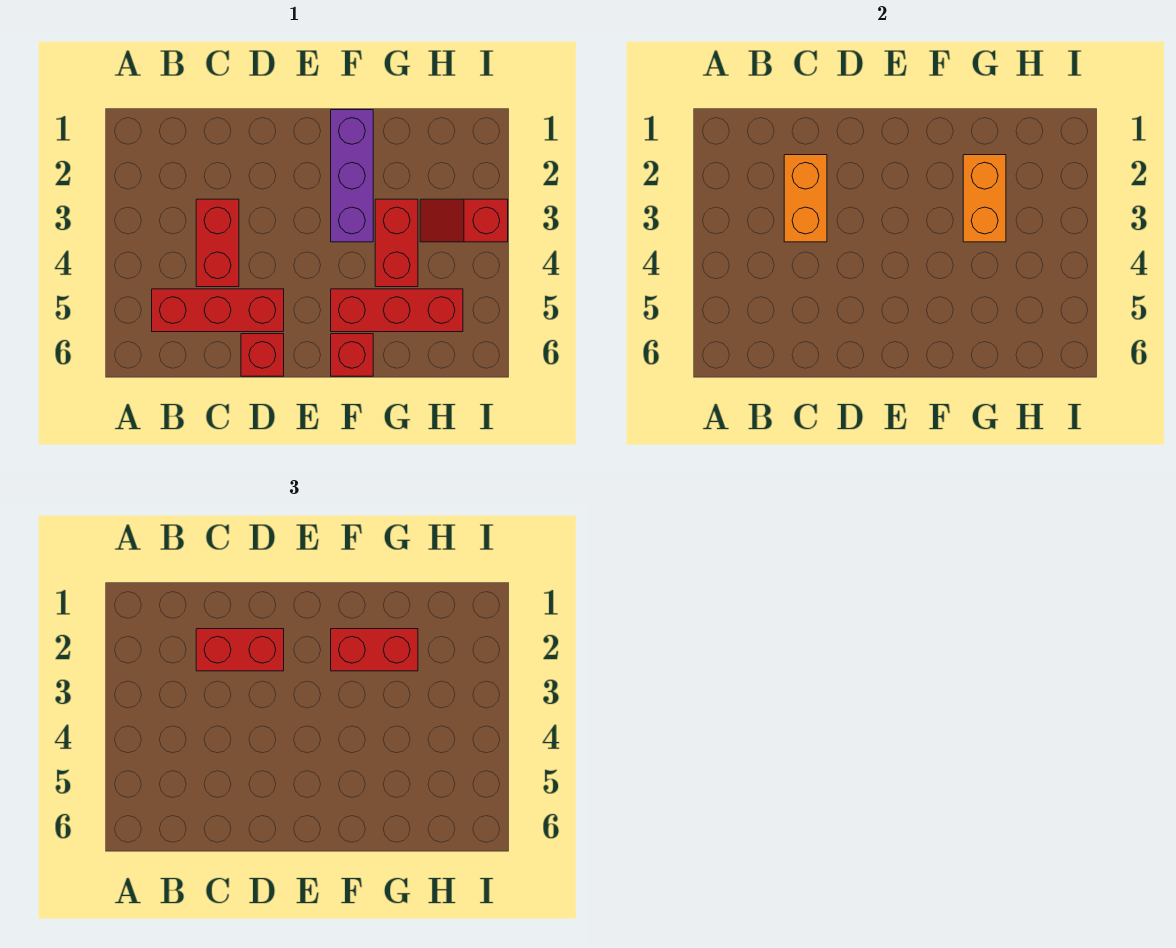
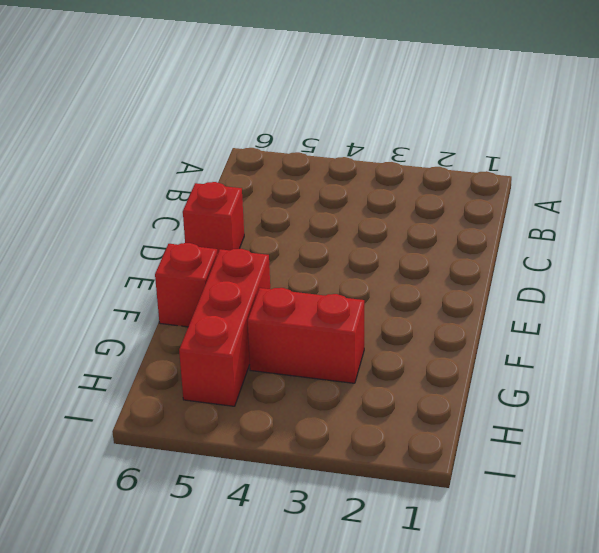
none -> red brick B5:D5 level 1
none -> red brick C3:C4 level 1
none -> purple brick F1:F3 level 1

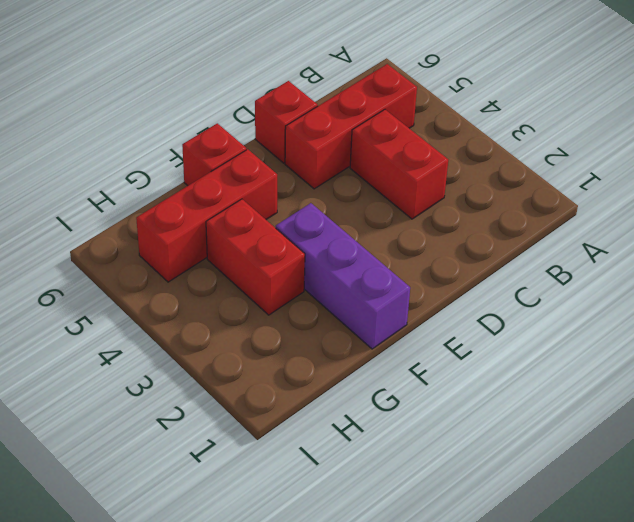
none -> red slope H3:I3 level 1 top I
none -> orange brick C2:C3 level 2
none -> orange brick G2:G3 level 2

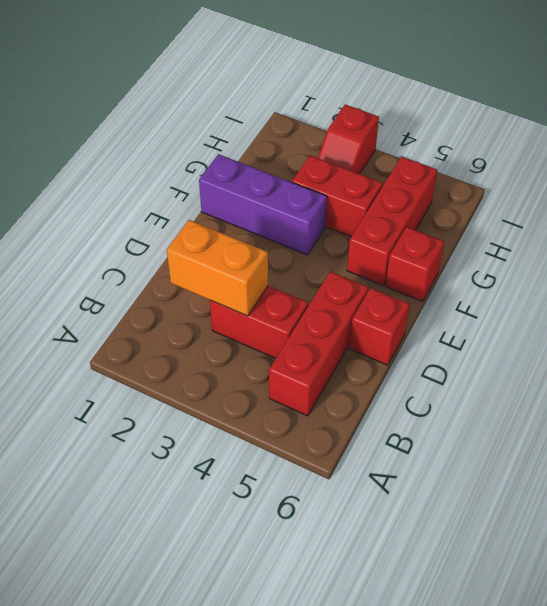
none -> orange brick G2:G3 level 2
none -> red brick C2:D2 level 3
none -> red brick F2:G2 level 3

